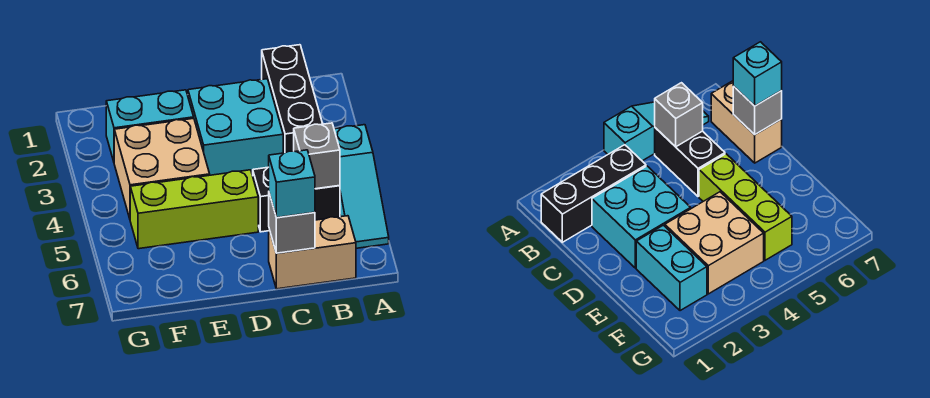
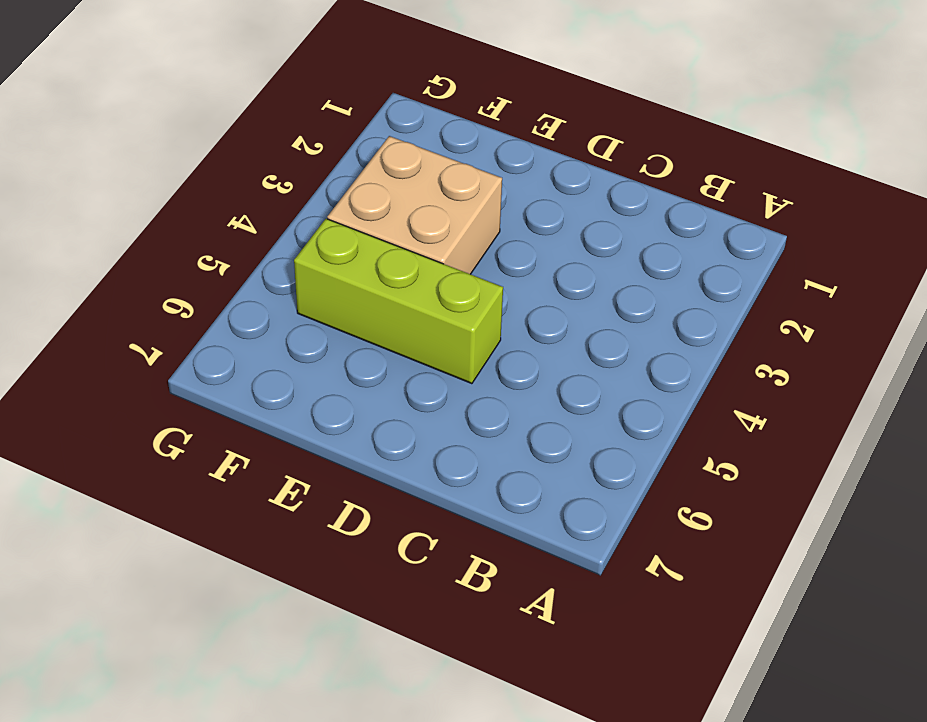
none -> cyan slope A4:A6 level 1 top 4
none -> black brick B1:B3 level 1

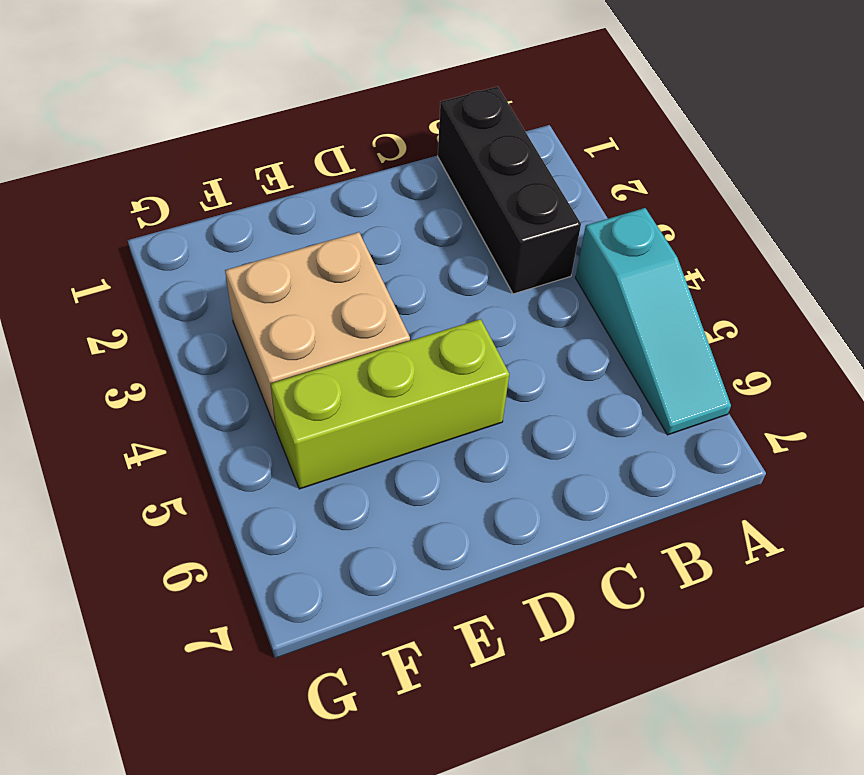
none -> black brick B5:C5 level 1
none -> tan brick B7:C7 level 1

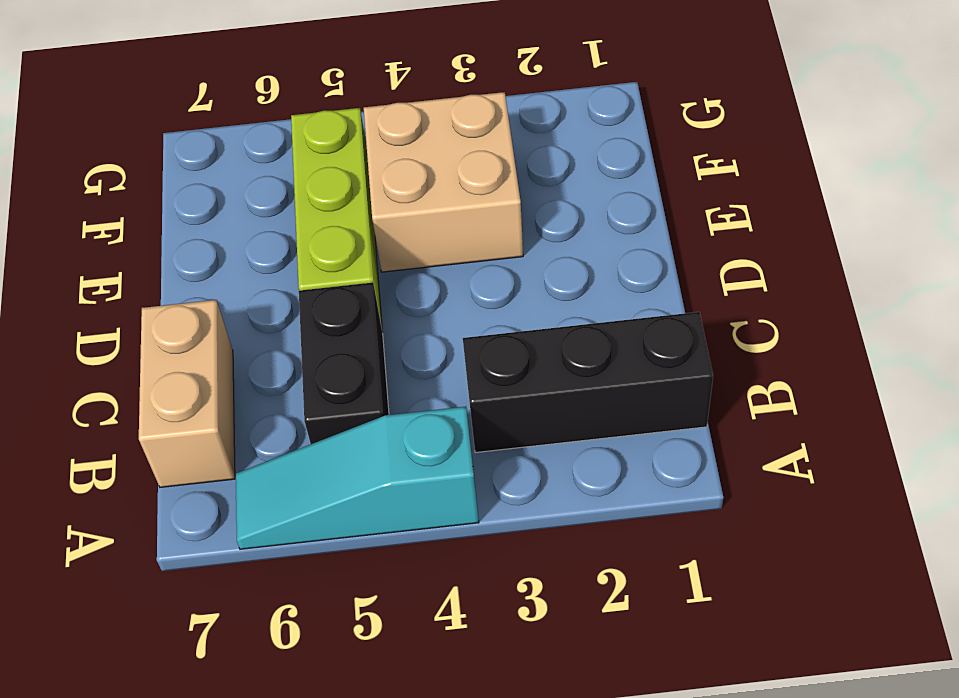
none -> cyan brick C2:D3 level 1
none -> cyan brick E2:F2 level 1

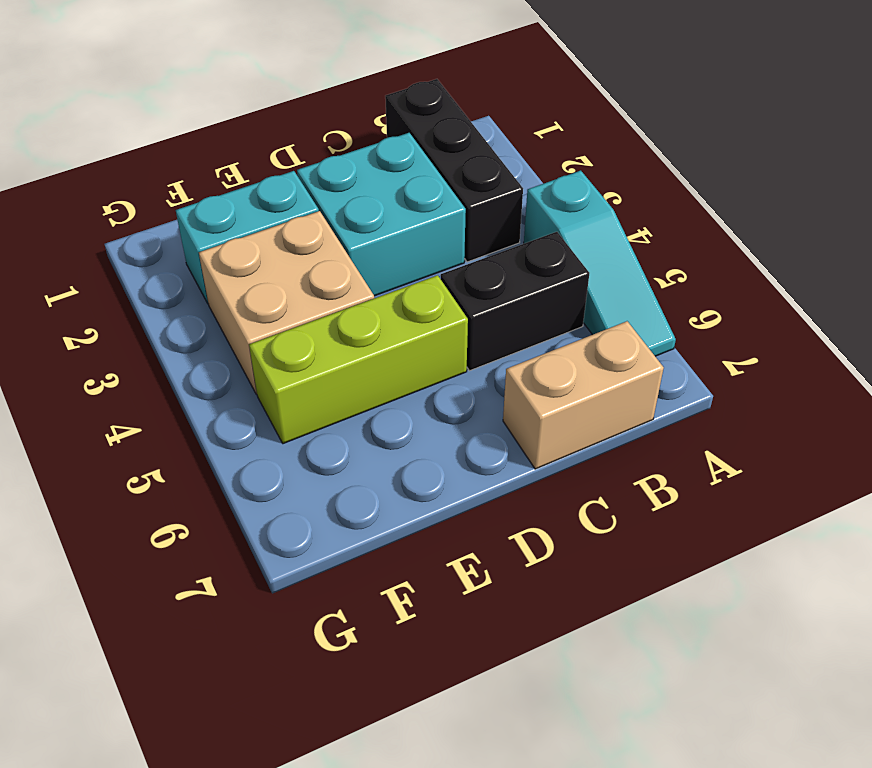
none -> grey brick B5 level 2
none -> grey brick C7 level 2

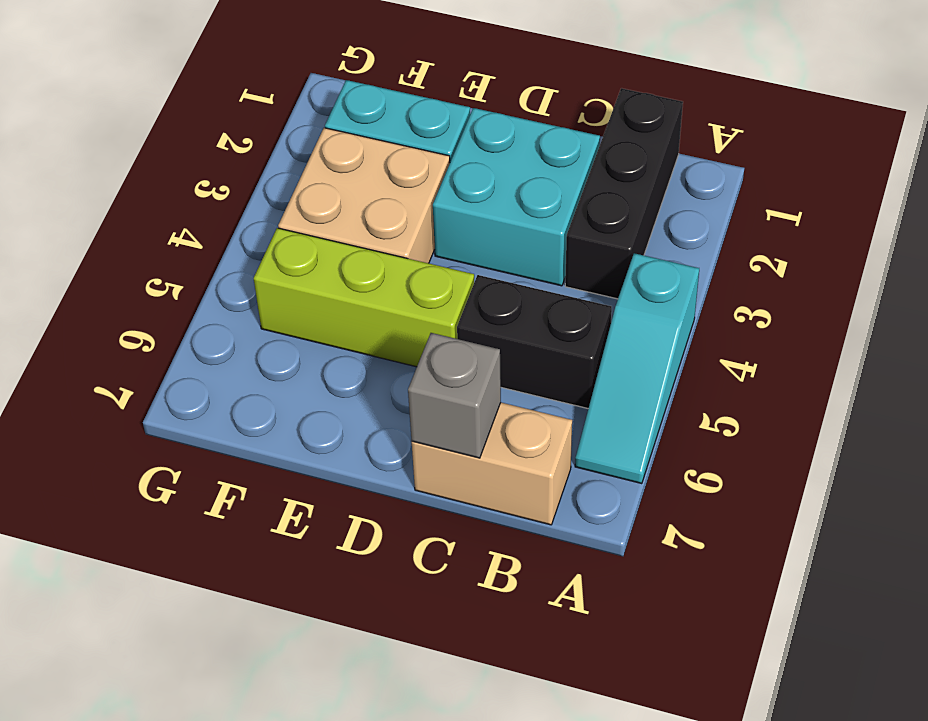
none -> grey brick B5 level 2
none -> cyan brick C7 level 3

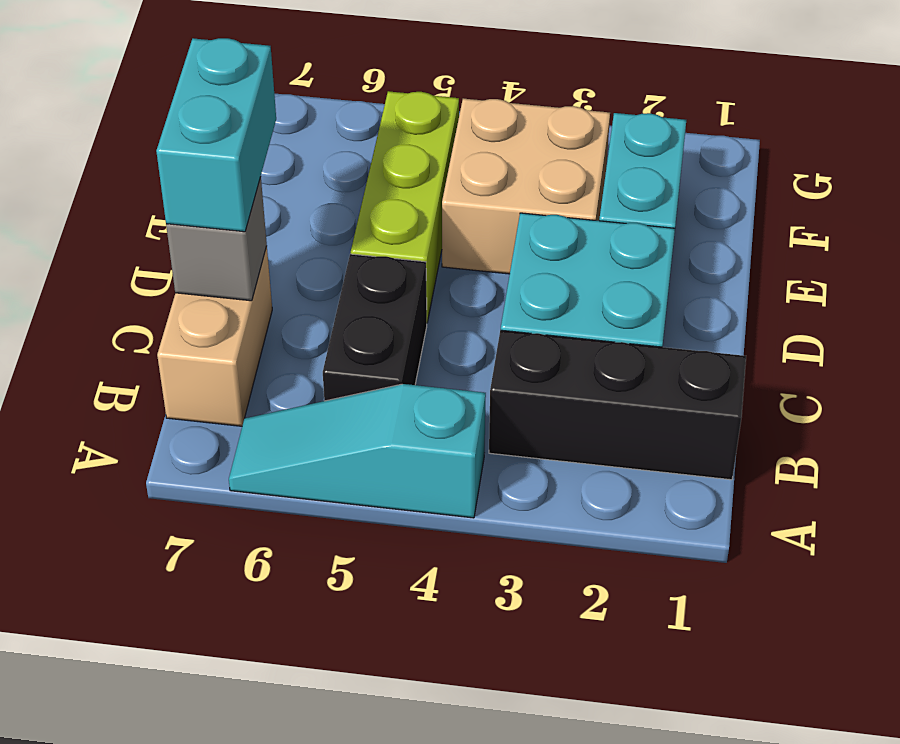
cyan brick C7:D7 level 3 -> cyan brick C7 level 3
none -> grey brick B5 level 2

